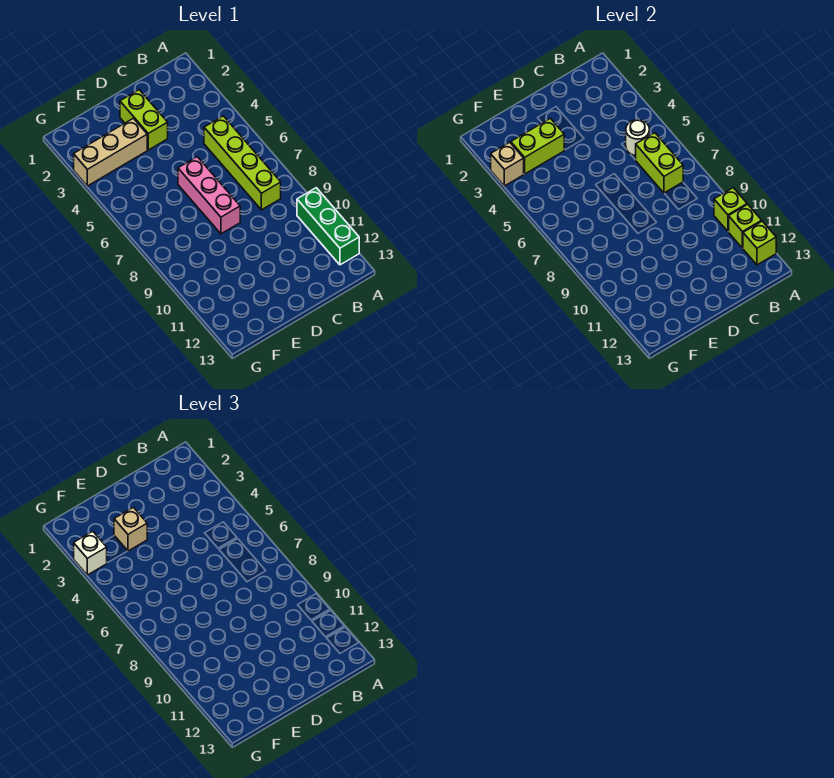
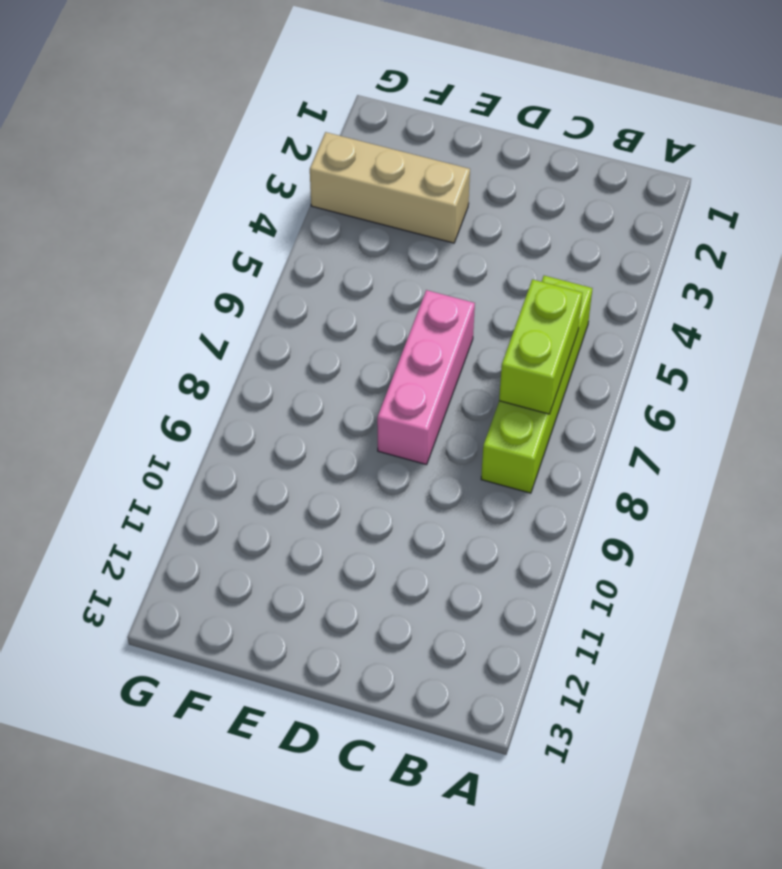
none -> green brick A10:A12 level 1
none -> lime brick D2:D3 level 1
none -> lime brick A10 level 2

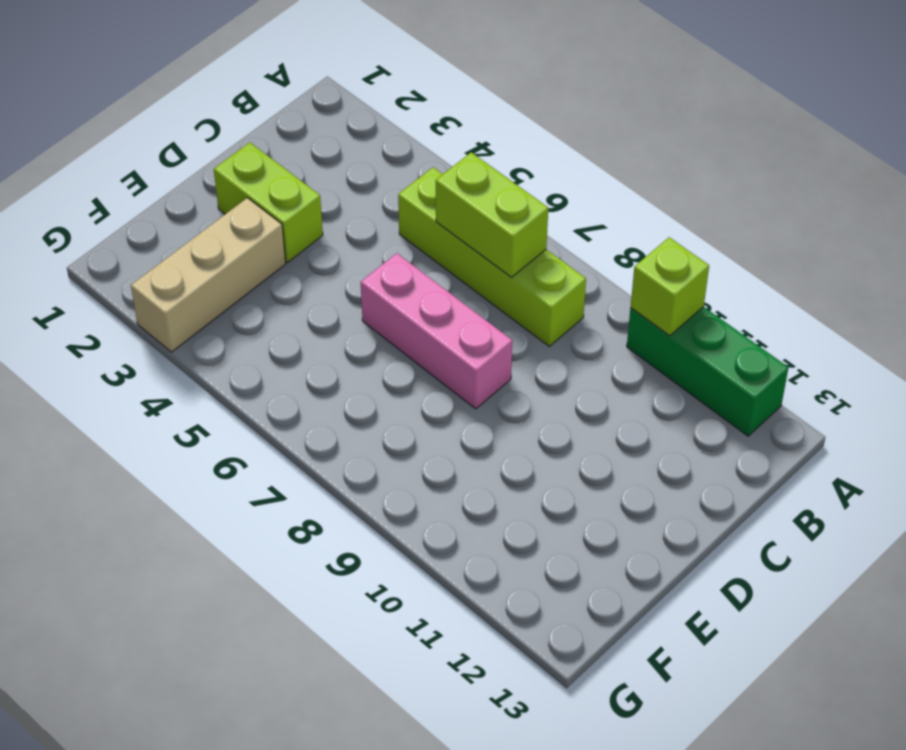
none -> lime brick A11 level 2
none -> lime brick A12 level 2
none -> white round brick B5 level 2

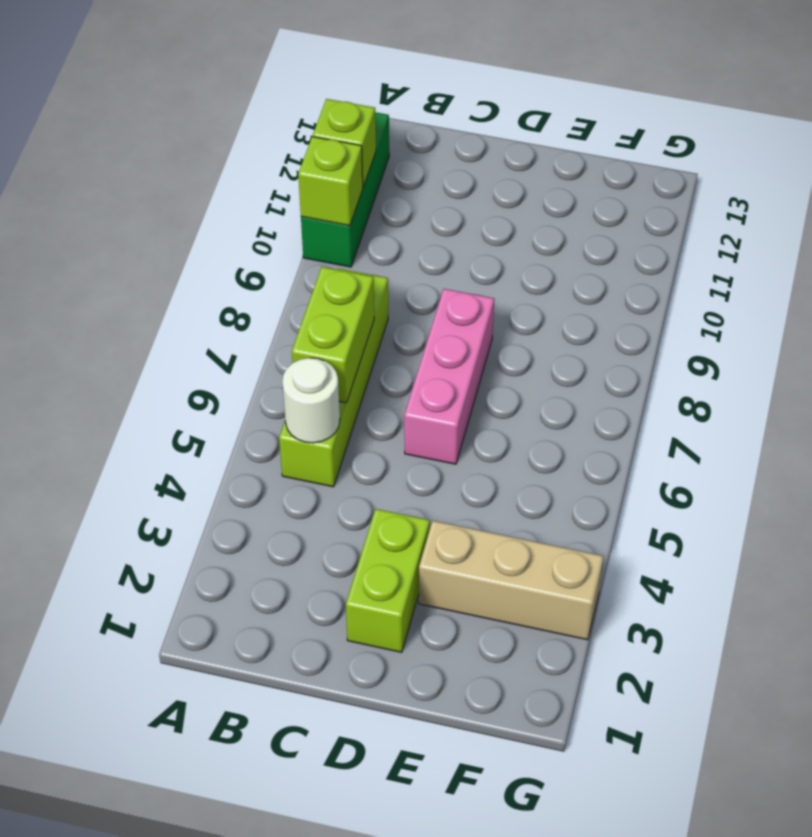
none -> lime brick A12 level 2
none -> lime brick E3:F3 level 2
none -> tan brick G3 level 2

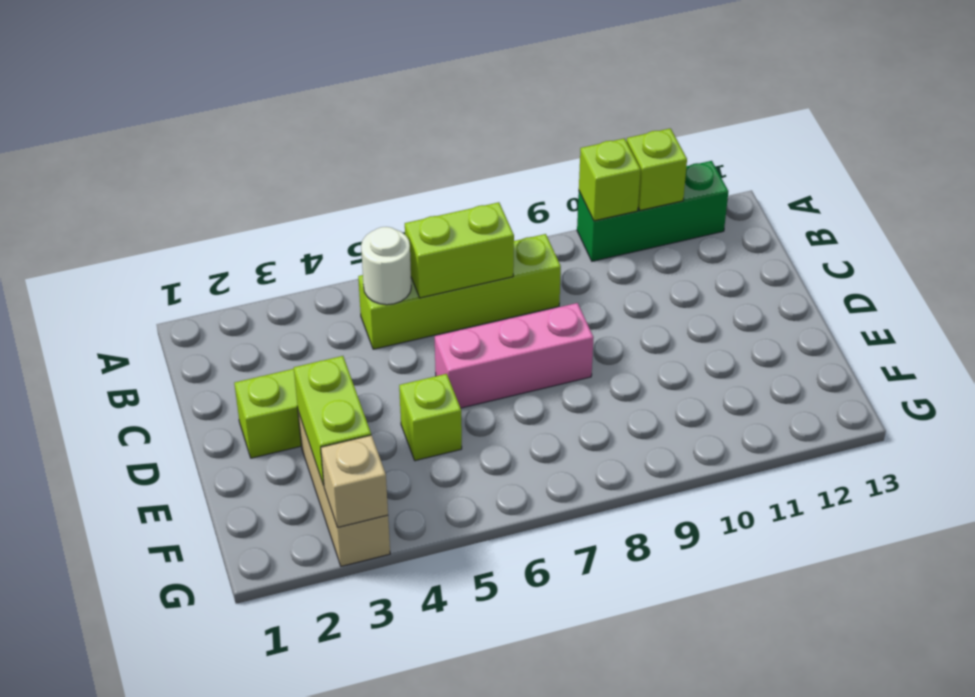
lime brick E5 level 1 -> lime brick A12 level 2
none -> tan brick E3 level 3
none -> white brick G3 level 3

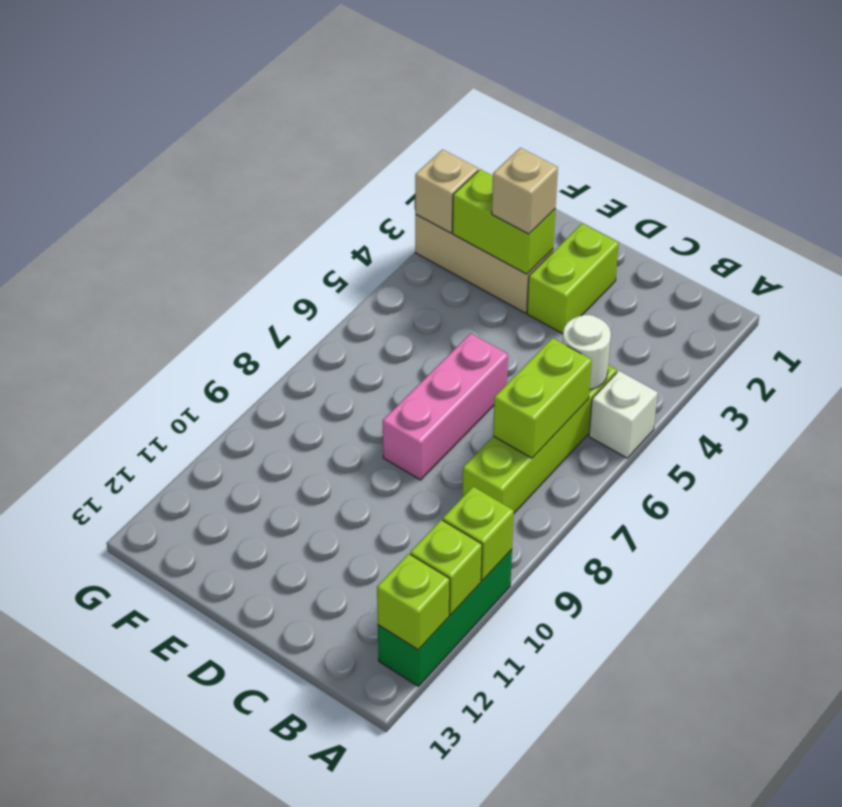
white brick A5 level 1 -> white brick G3 level 3

